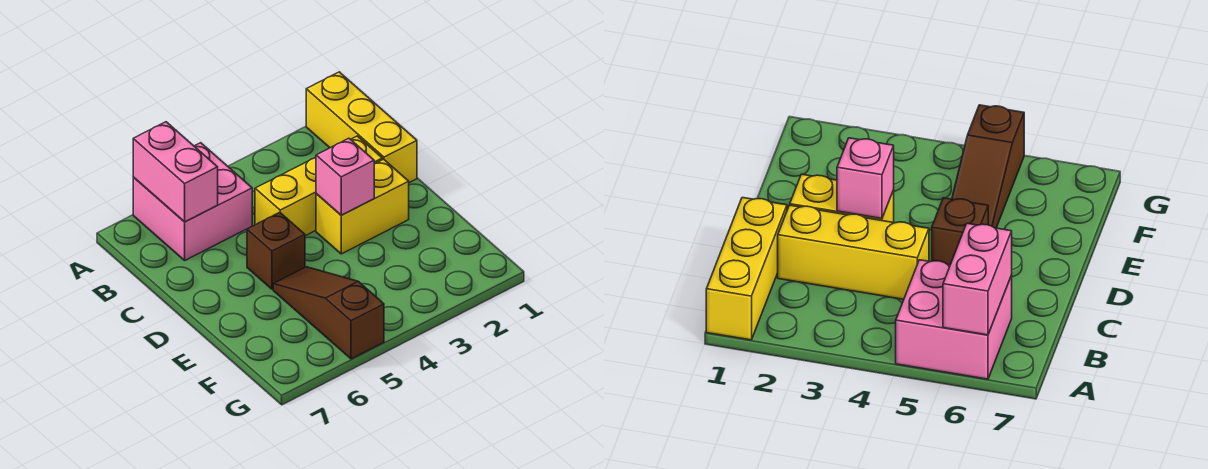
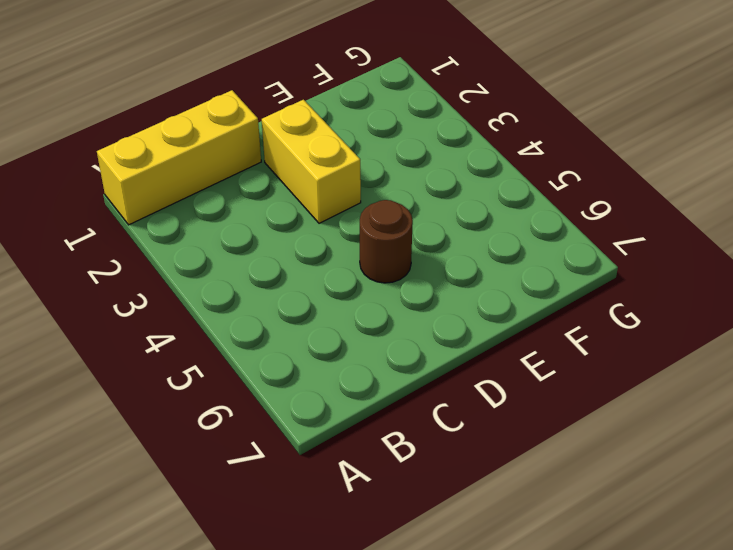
brown round brick D5 level 1 -> brown brick D5 level 1
none -> pink brick A5:B6 level 1
none -> yellow brick C2:C4 level 1

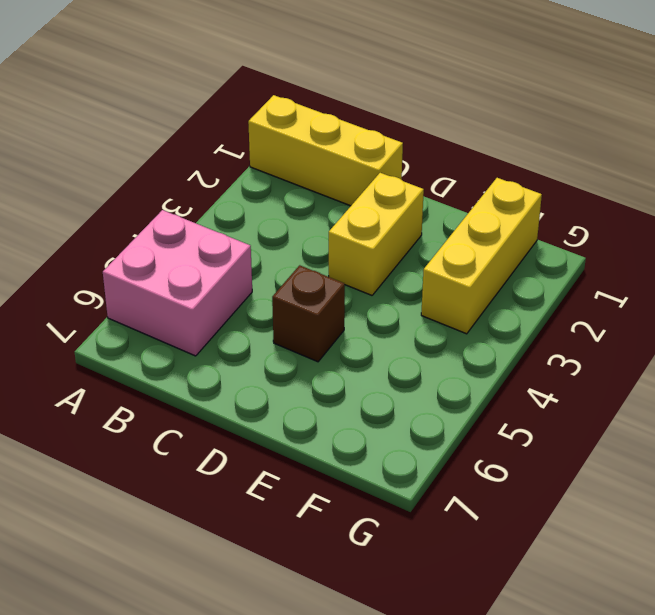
yellow brick F1:F3 level 1 -> yellow brick C2:C4 level 1
none -> brown slope E5:G5 level 1 top G
none -> pink brick A6:B6 level 2

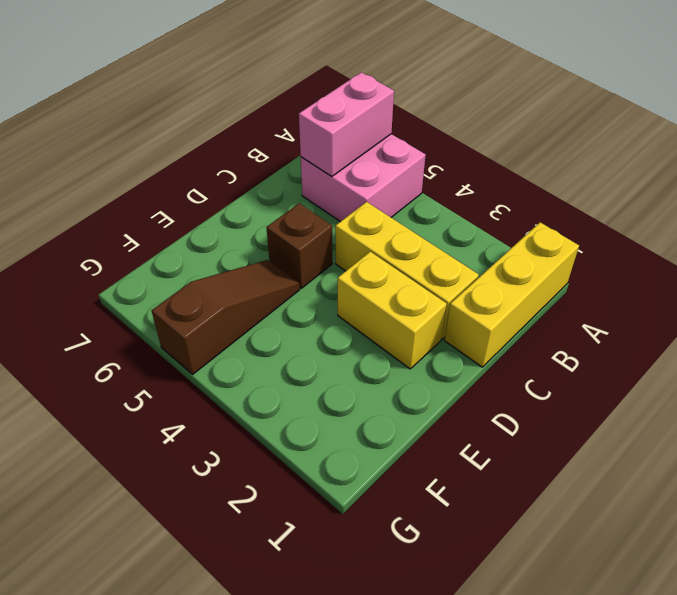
none -> pink brick D3 level 2

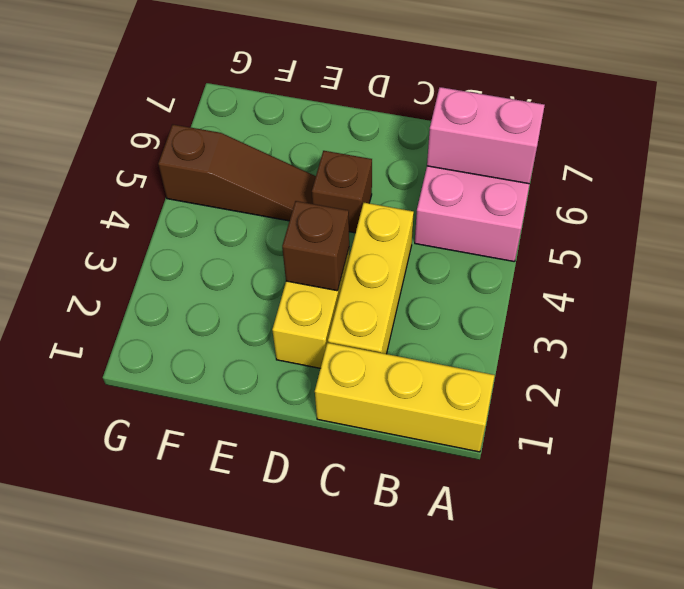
brown brick D3 level 2 -> pink brick D3 level 2

